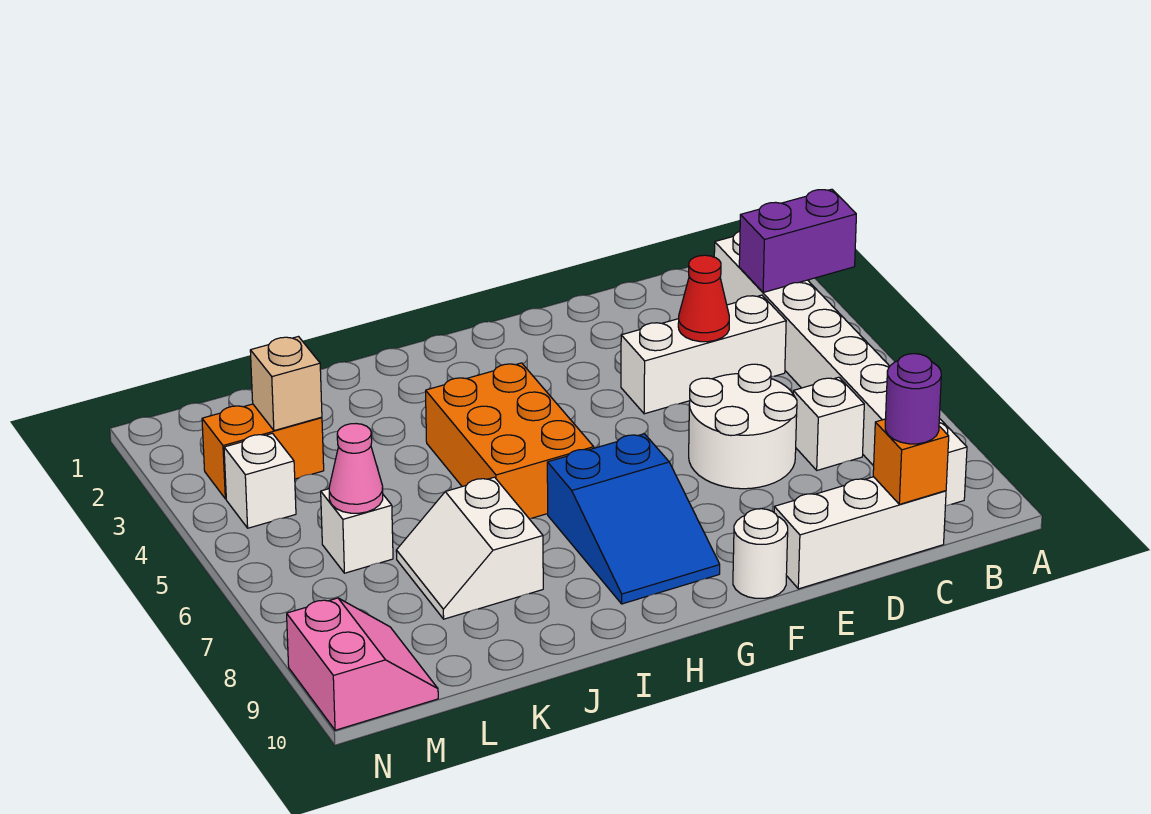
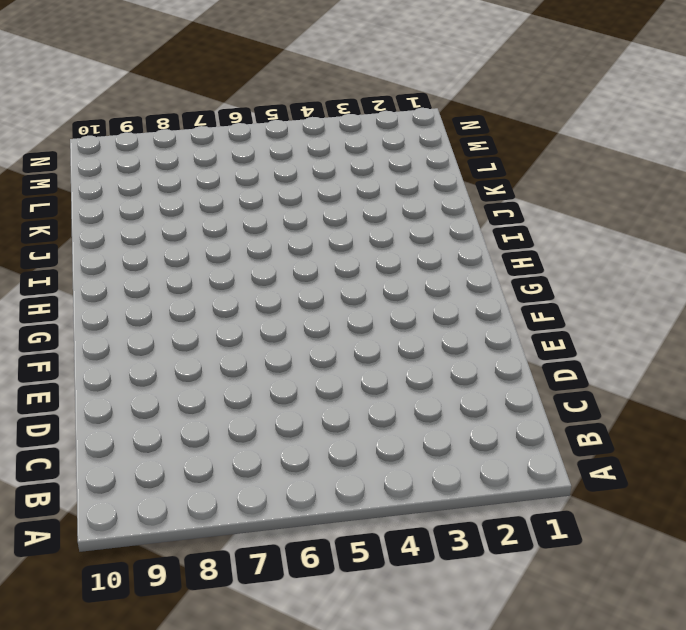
none -> white brick B2:B9 level 1
none -> white brick C4:E4 level 1
none -> white brick C7 level 1

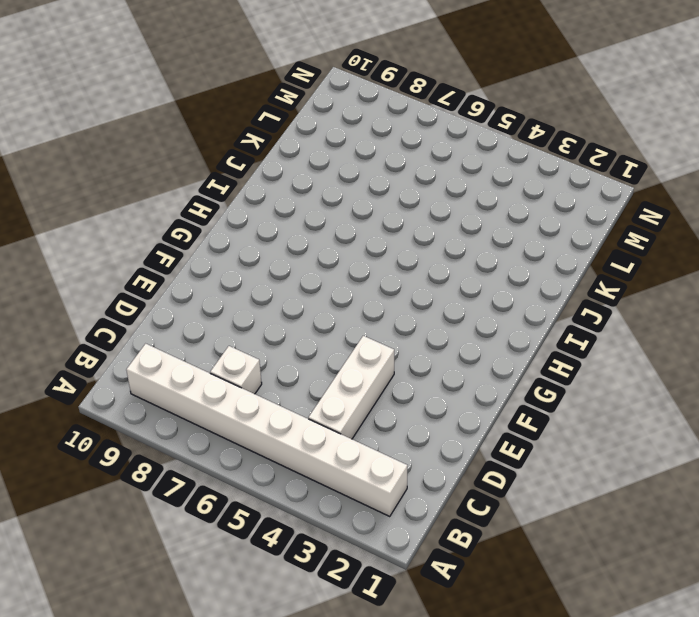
none -> white brick C10:E10 level 1
none -> white round brick D6:E7 level 1
none -> white round brick F10 level 1

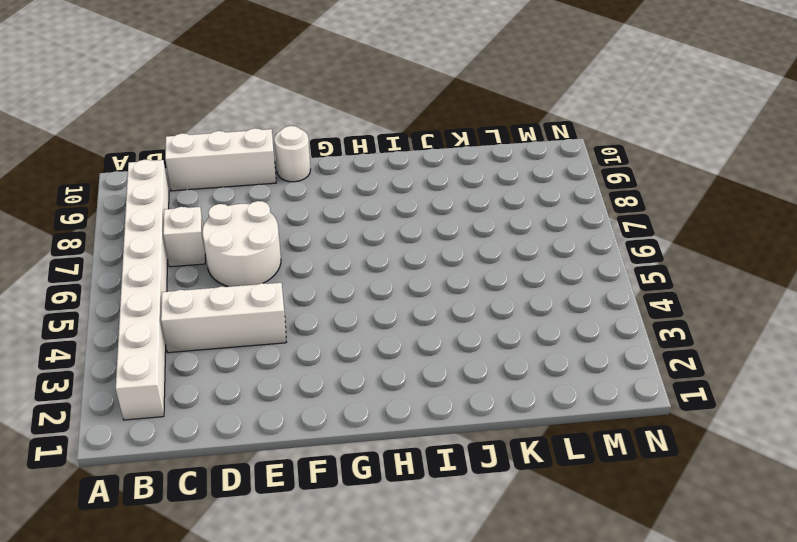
none -> blue slope G7:H9 level 1 top 7
none -> orange brick H4:I6 level 1
none -> white slope J7:K8 level 1 top J

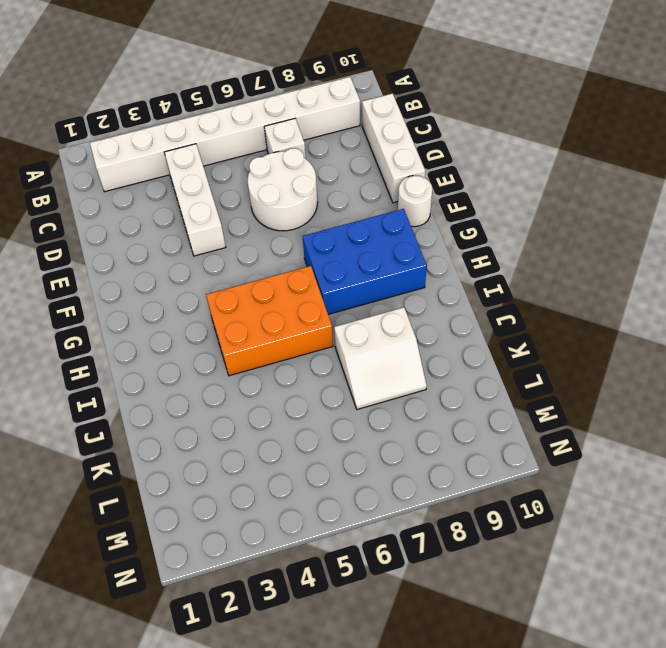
blue brick G7:H9 level 1 -> blue slope G7:H9 level 1 top 7
none -> orange brick L3:M3 level 1
none -> white brick L6 level 1
none -> white brick M4 level 1

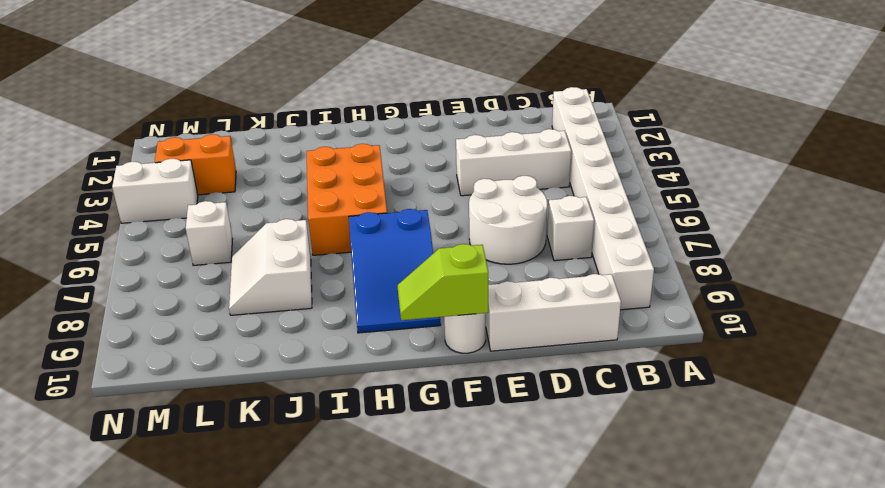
lime slope F10:G10 level 2 top F -> none
white brick M4:N4 level 1 -> white brick M4 level 1
none -> pink slope M9:N10 level 1 top N
none -> purple brick A3:B3 level 2
none -> orange brick C10 level 2

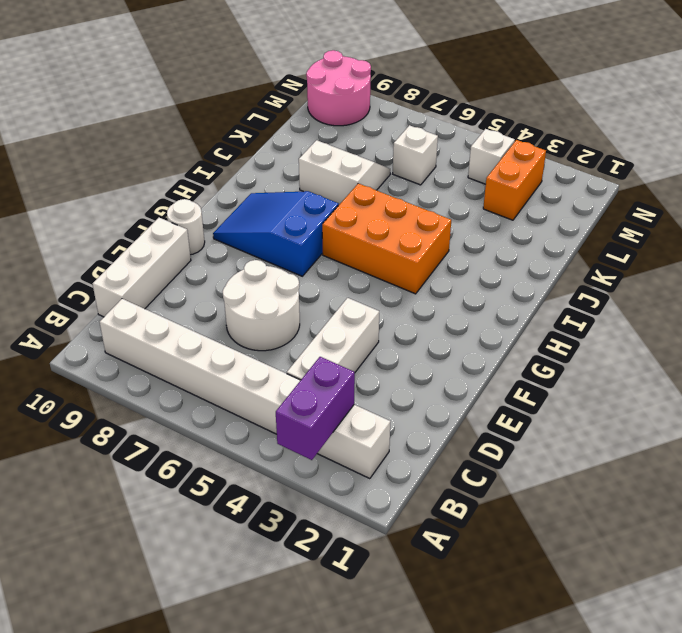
pink round brick M9:N10 level 1 -> pink slope M9:N10 level 1 top N
none -> white brick C7 level 1
none -> orange brick C10 level 2
none -> red cone D4 level 2

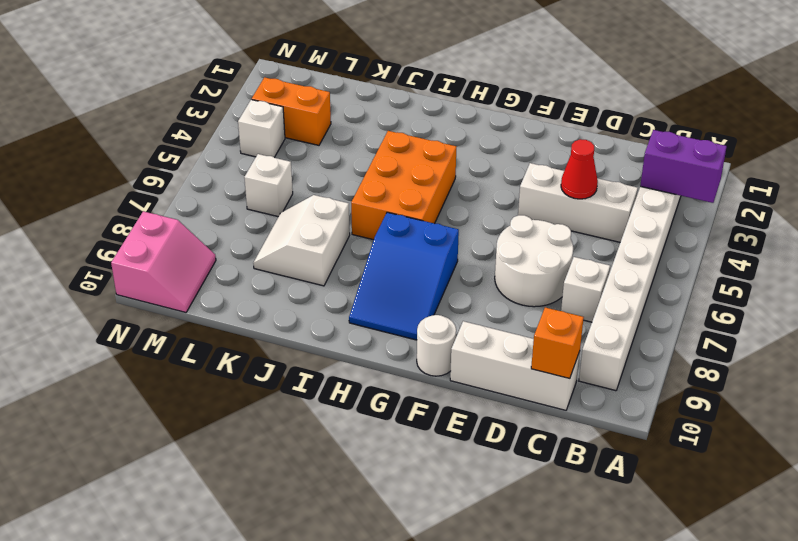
none -> tan brick L3 level 2
none -> pink cone L6 level 2
none -> purple round brick C10 level 3

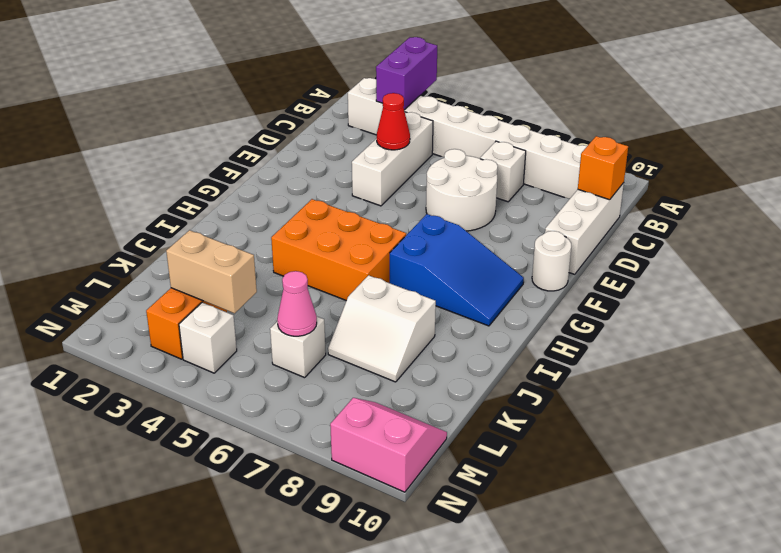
tan brick L3:L4 level 2 -> tan brick L3 level 2
none -> purple round brick C10 level 3

